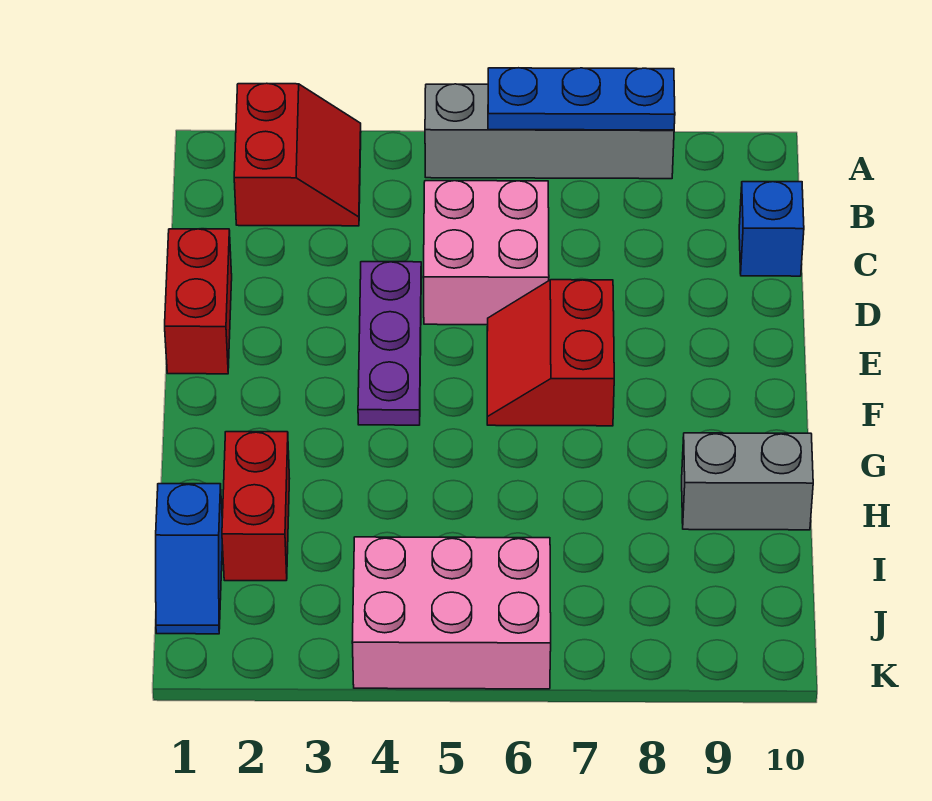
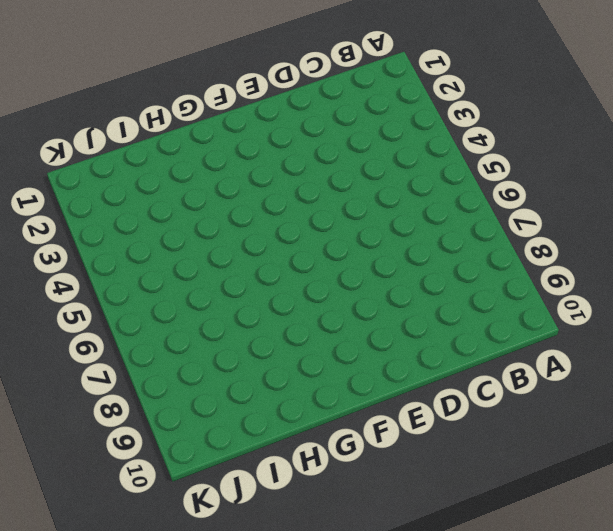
none -> red slope A2:B3 level 1 top 2
none -> grey brick A5:A8 level 1
none -> pink brick C5:D6 level 1

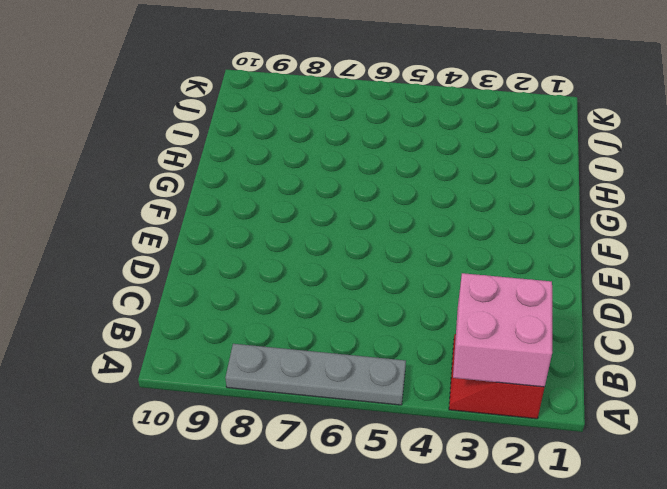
pink brick A2:B3 level 2 -> pink brick C5:D6 level 1
grey plate A5:A8 level 1 -> grey brick A5:A8 level 1
none -> blue brick C10 level 1
none -> red brick D1:E1 level 1
none -> purple plate D4:F4 level 1

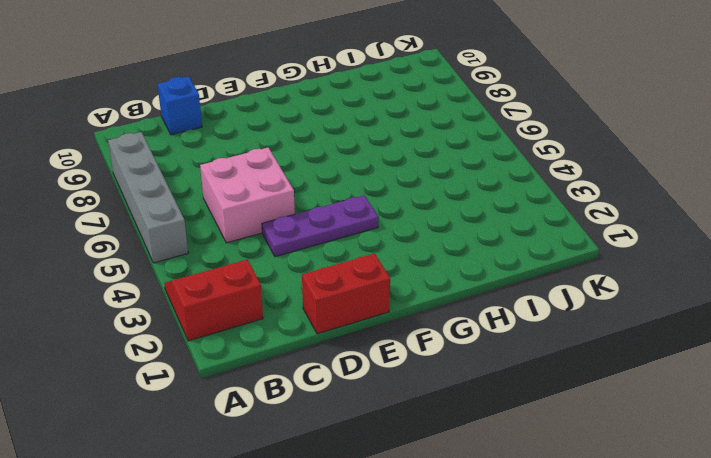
none -> red slope E6:F7 level 1 top 7
none -> red brick H2:I2 level 1
none -> grey brick H9:H10 level 1

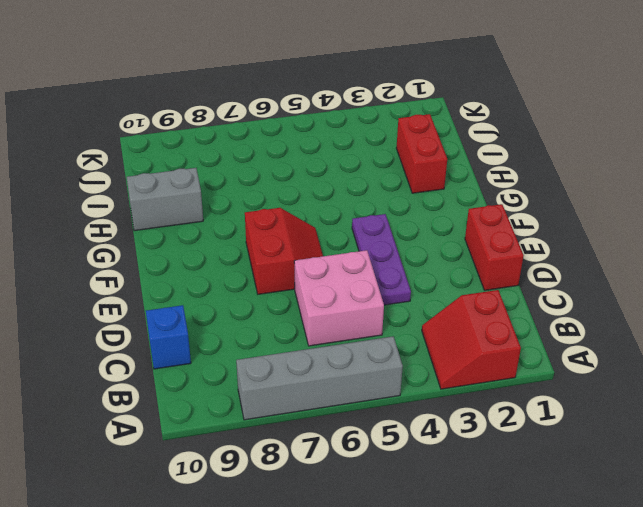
none -> blue slope I1:J1 level 1 top I
none -> pink brick J4:K6 level 1
none -> blue plate A6:A8 level 2

